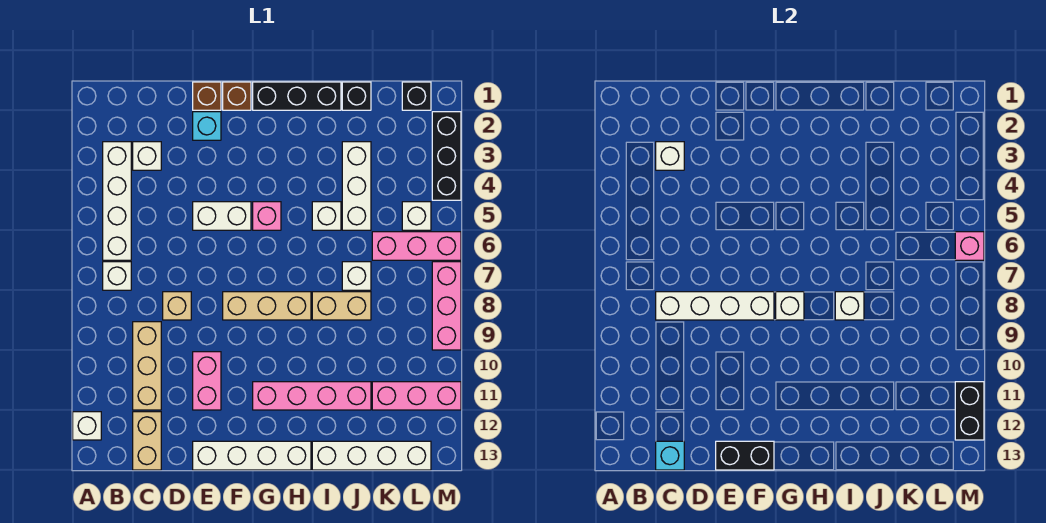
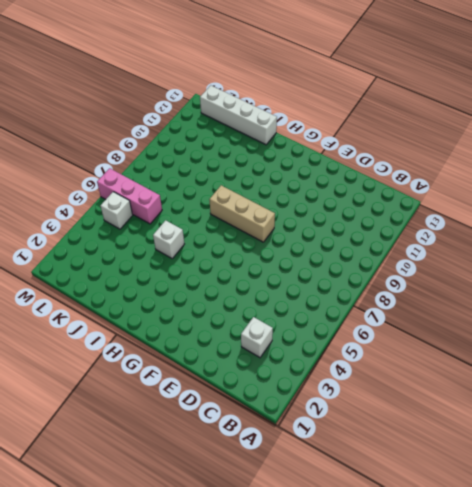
none -> white brick A12 level 1
none -> white brick B3:B6 level 1
none -> white brick B7 level 1
none -> tan brick C9:C11 level 1

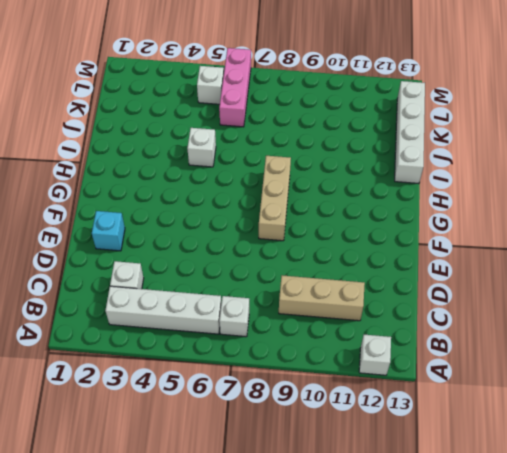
none -> tan brick C12:C13 level 1
none -> tan brick D8 level 1
none -> brown brick E1 level 1
none -> white brick E5:F5 level 1

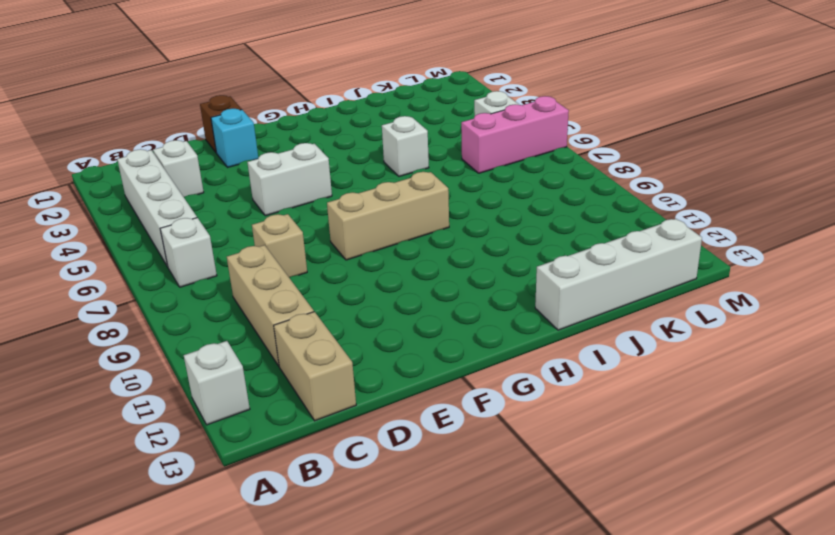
none -> pink brick E10:E11 level 1
none -> white brick E13:H13 level 1
none -> brown brick F1 level 1
none -> black brick G1:I1 level 1

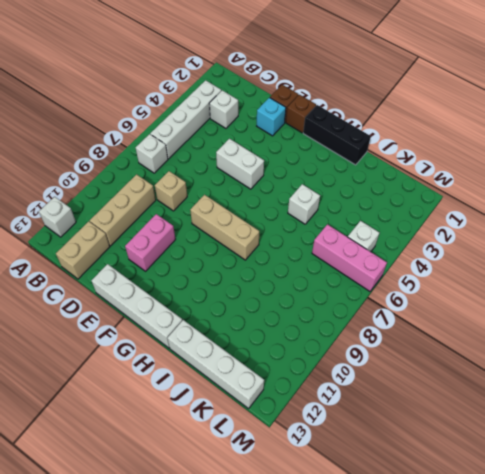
none -> pink brick G5 level 1
none -> pink brick G11:J11 level 1
none -> tan brick I8:J8 level 1
none -> black brick J1 level 1

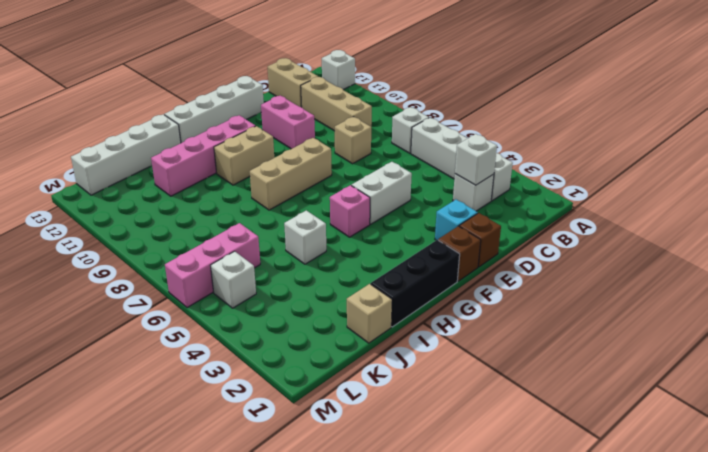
tan brick G10:H10 level 1 -> tan brick I8:J8 level 1
tan brick J1 level 1 -> black brick J1 level 1
none -> white brick J3:J5 level 1
none -> white brick J7 level 1
none -> pink brick K11:M11 level 1
none -> black brick L1 level 1

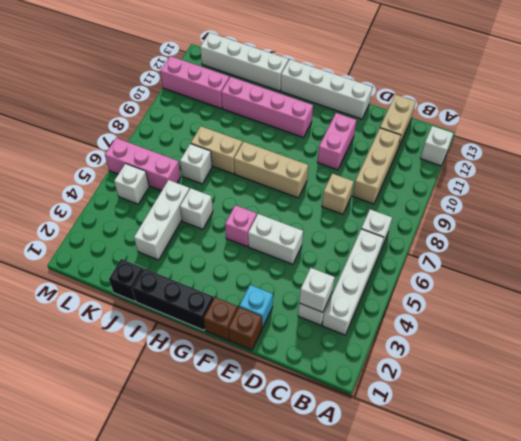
none -> black brick L1 level 1
none -> black brick M2:M4 level 1
none -> pink brick M7:M9 level 1
none -> white brick C8:F8 level 2

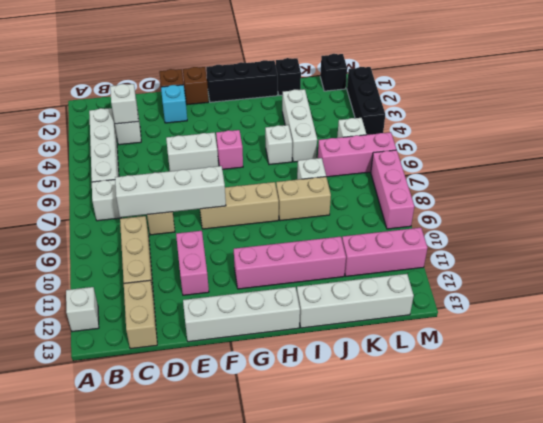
none -> cyan brick C13 level 2
none -> black brick E13:F13 level 2
none -> white brick G8 level 2
none -> white brick I8 level 2

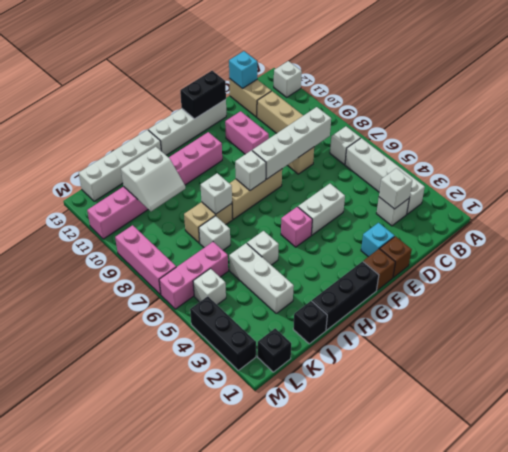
white slope J10:K11 level 2 top 11 -> none
none -> pink brick M6 level 2
none -> black brick M11:M12 level 2

